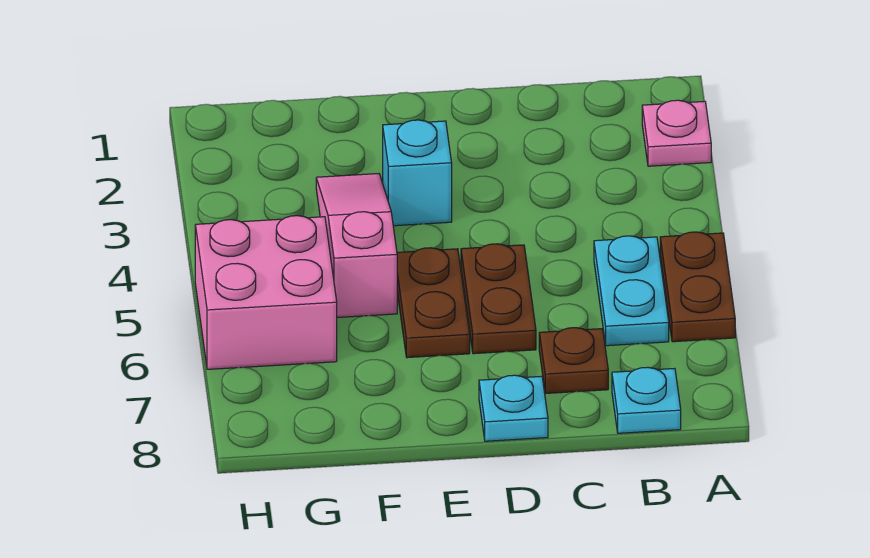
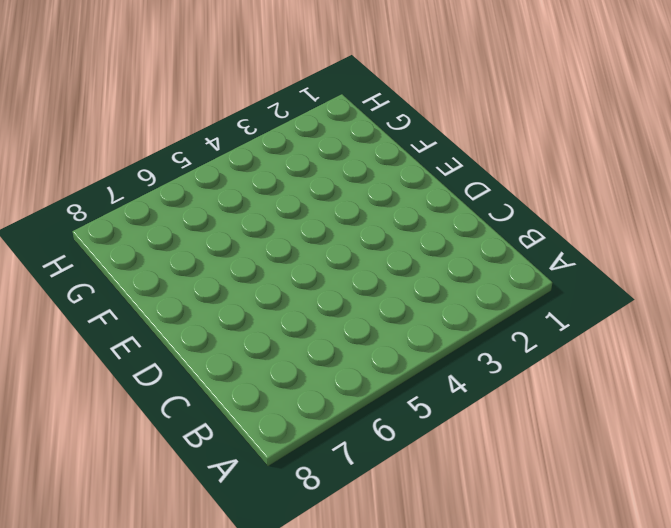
none -> pink plate A2 level 1
none -> brown plate A5:A6 level 1

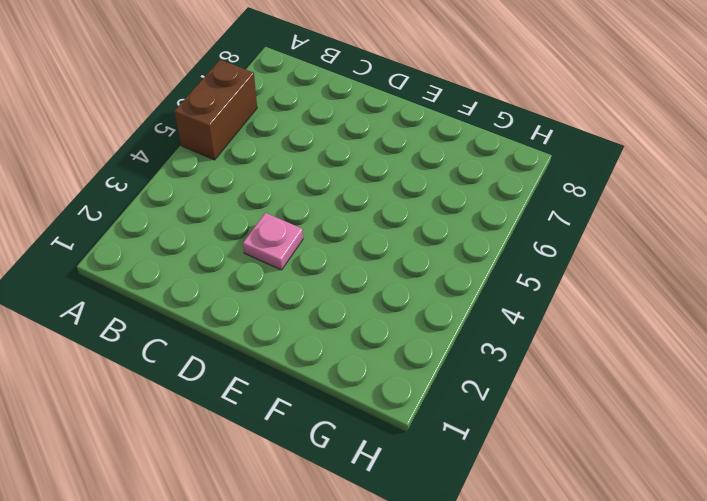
brown brick A5:A6 level 1 -> brown plate A5:A6 level 1
pink plate D3 level 1 -> pink plate A2 level 1
none -> cyan plate B5:B6 level 1
none -> cyan plate B8 level 1

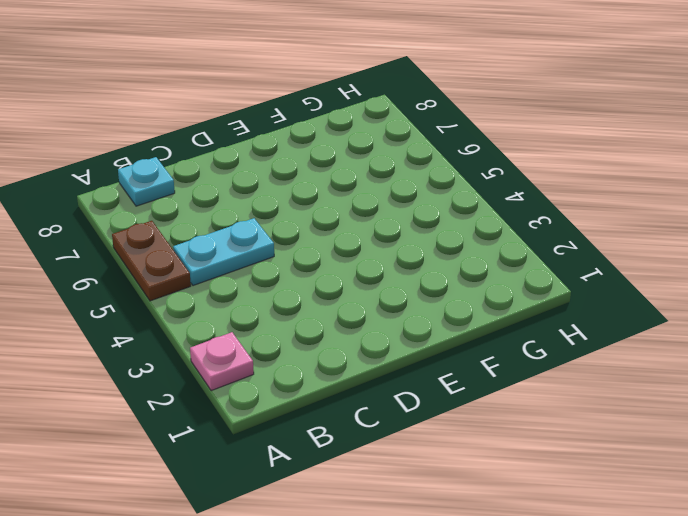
cyan plate B5:C5 level 1 -> cyan plate B5:B6 level 1
none -> brown plate C7 level 1
none -> brown plate D5:D6 level 1

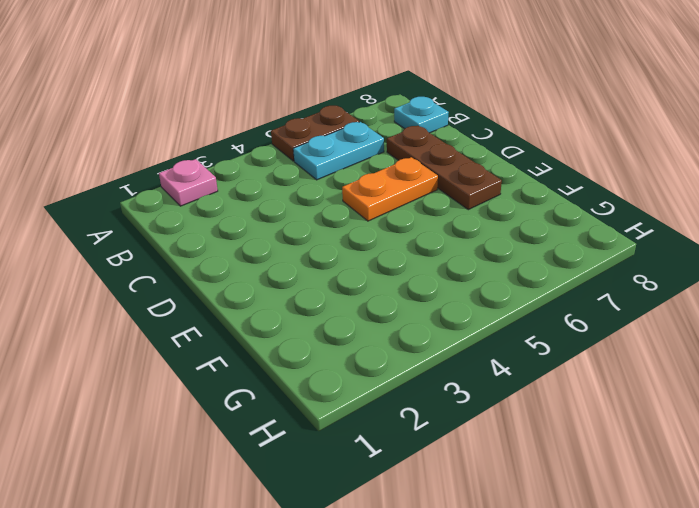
brown plate C7:E7 level 1 -> brown plate C7 level 1
orange plate D5:D6 level 1 -> brown plate D5:D6 level 1
none -> cyan plate D8 level 1
none -> cyan brick E3 level 1

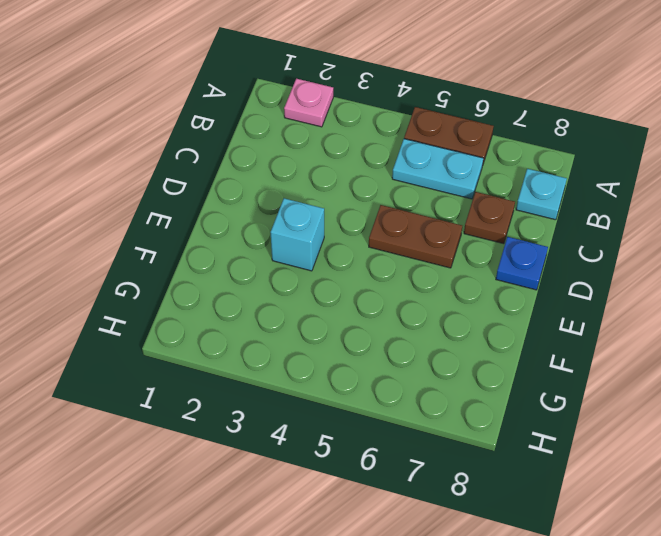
blue plate D8 level 1 -> cyan plate D8 level 1
none -> brown plate E5:E6 level 1
none -> pink slope F3:F5 level 1 top 5

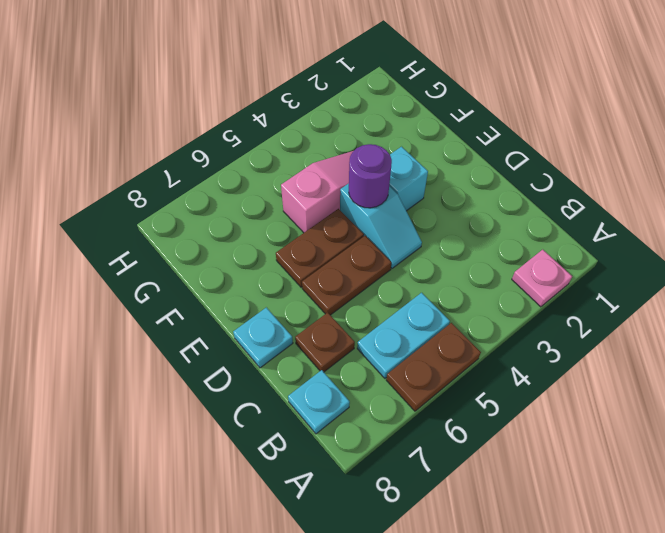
cyan slope D4:E4 level 1 top E -> none
purple round brick E4 level 2 -> none
none -> pink brick G5:H6 level 1

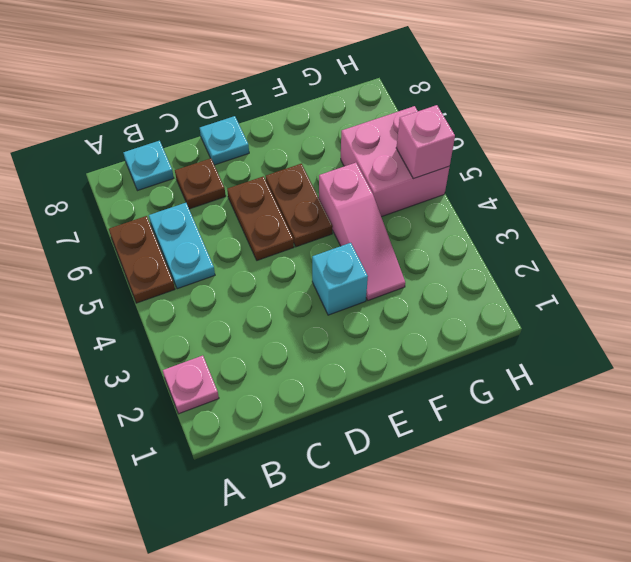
pink brick H5 level 2 -> none

